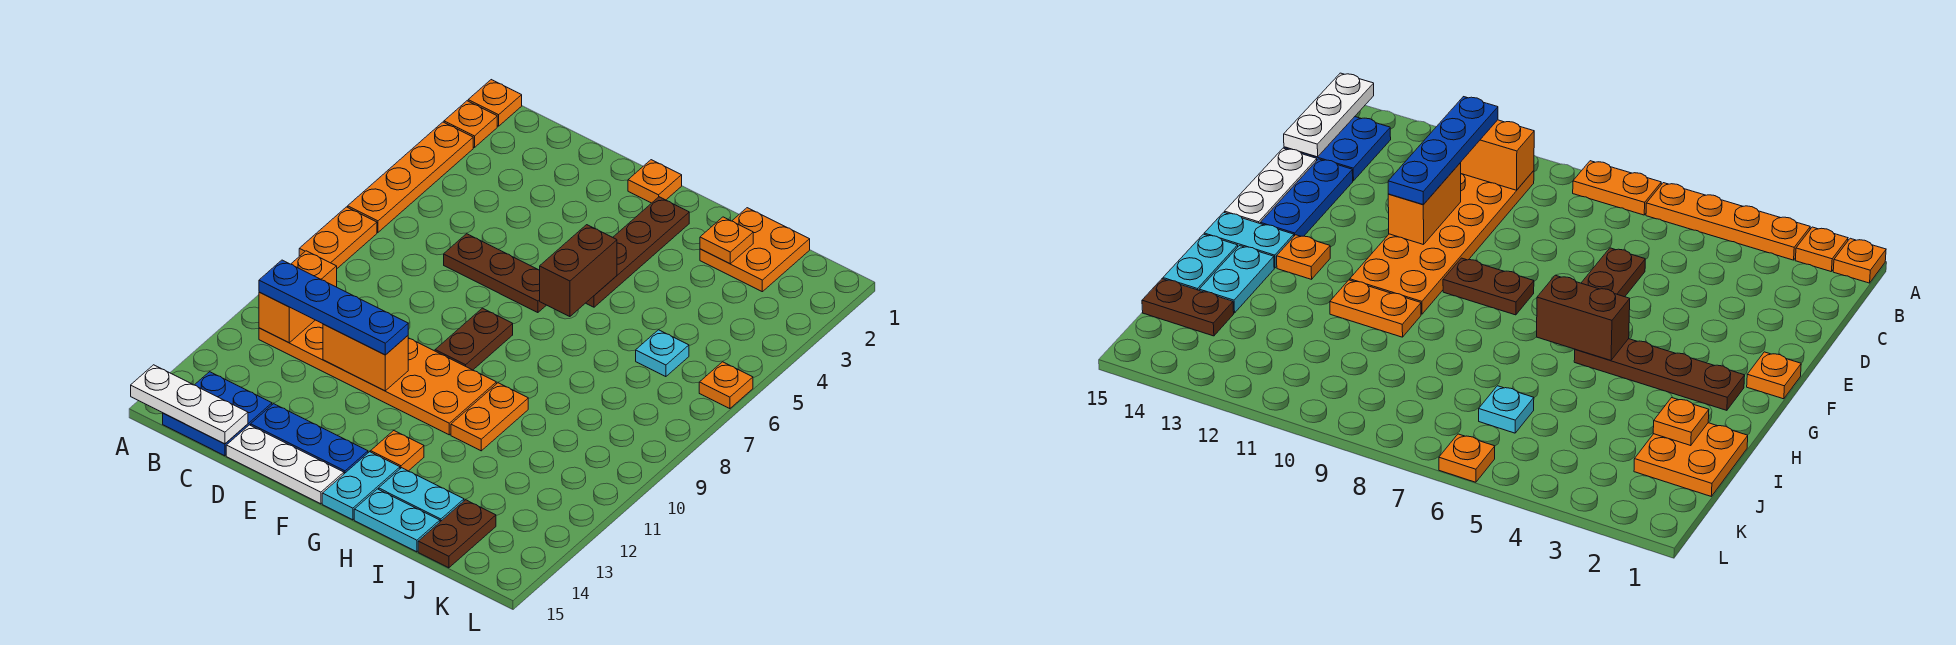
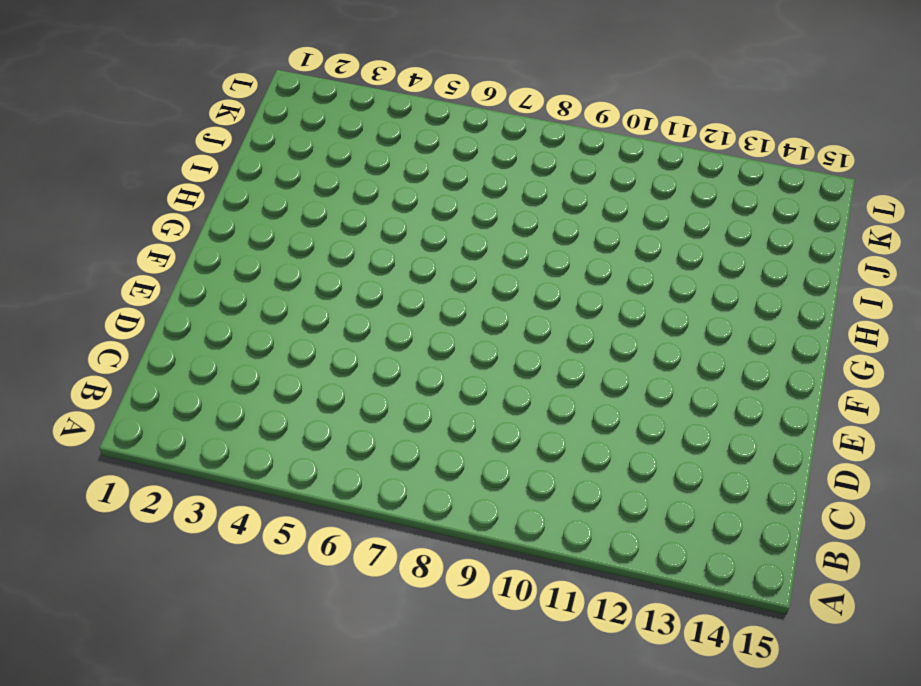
none -> orange plate A1 level 1
none -> orange plate A2 level 1
none -> orange plate A3:A6 level 1

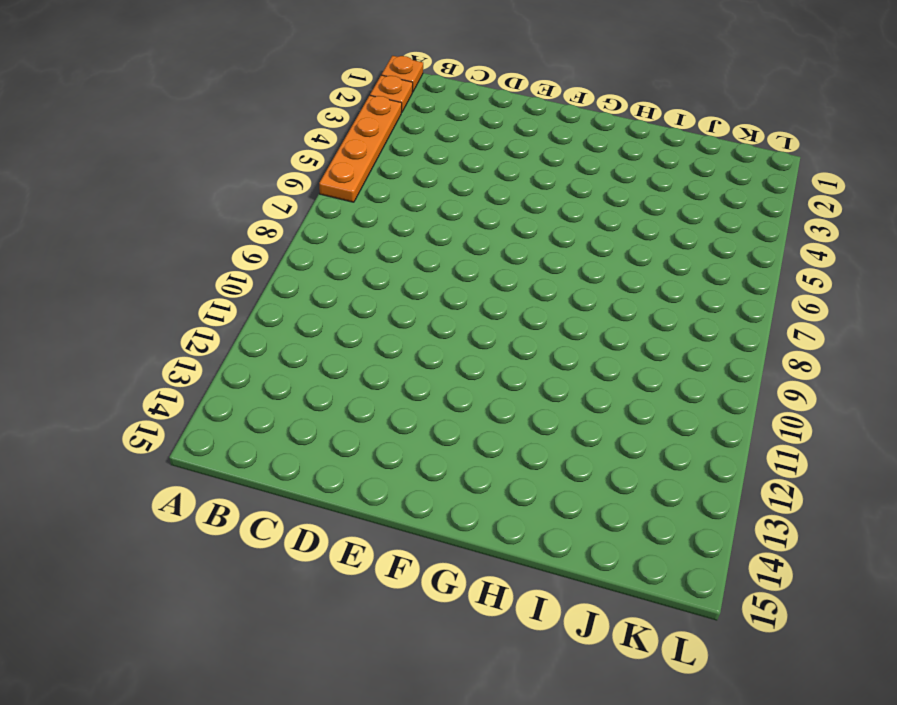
none -> orange plate A7:A8 level 1
none -> orange plate B10:G11 level 1
none -> blue plate B14:C15 level 1

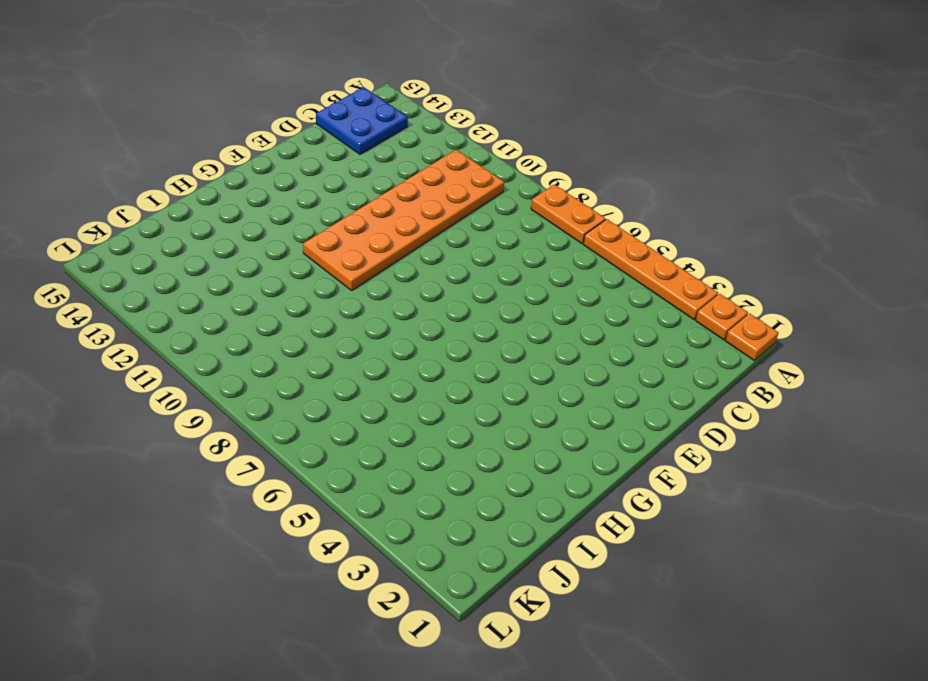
none -> brown plate D6:F6 level 1
none -> blue plate D14:F14 level 1
none -> white plate D15:F15 level 1

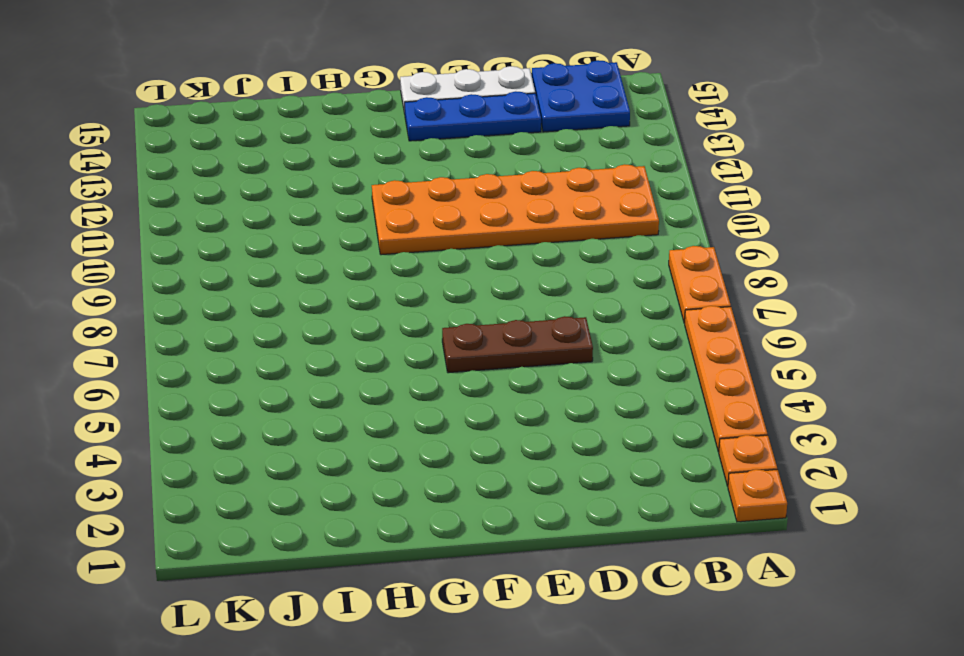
none -> orange plate F1 level 1
none -> brown plate F8:F9 level 1
none -> brown plate G2:G5 level 1

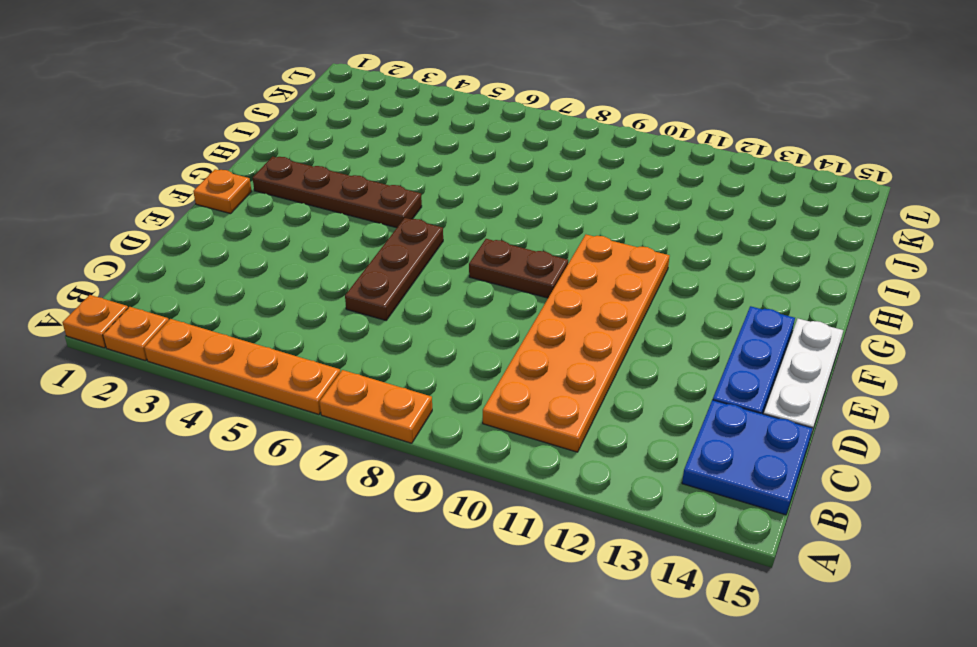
none -> orange plate G13 level 1
none -> cyan plate G14:G15 level 1
none -> orange plate H10:H11 level 1

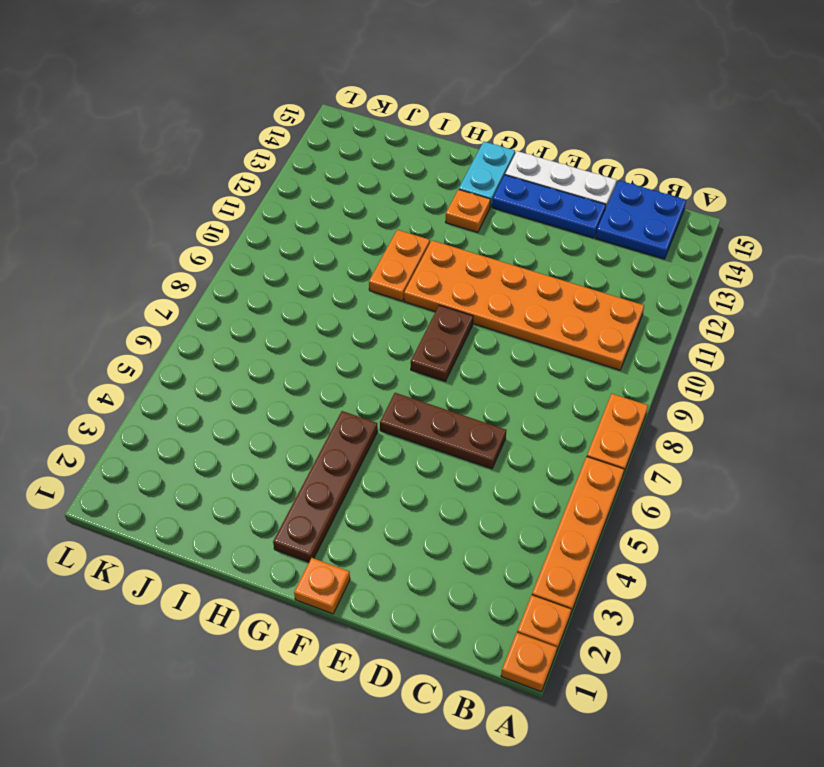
none -> cyan plate H14:I14 level 1
none -> cyan plate H15:I15 level 1
none -> orange plate I1:J2 level 1

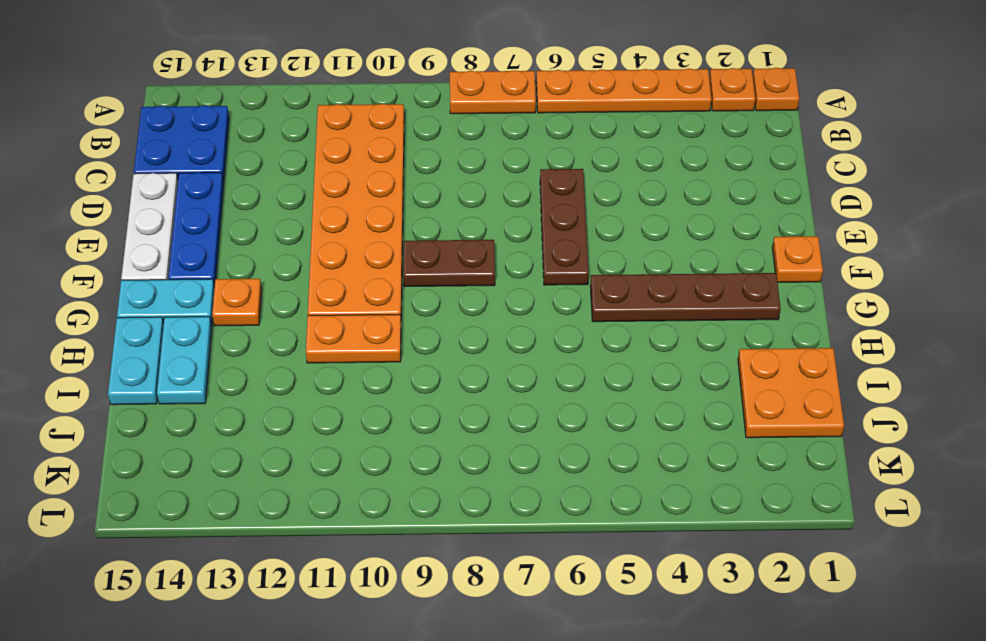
none -> cyan plate J6 level 1
none -> brown plate J14:J15 level 1
none -> orange plate L6 level 1

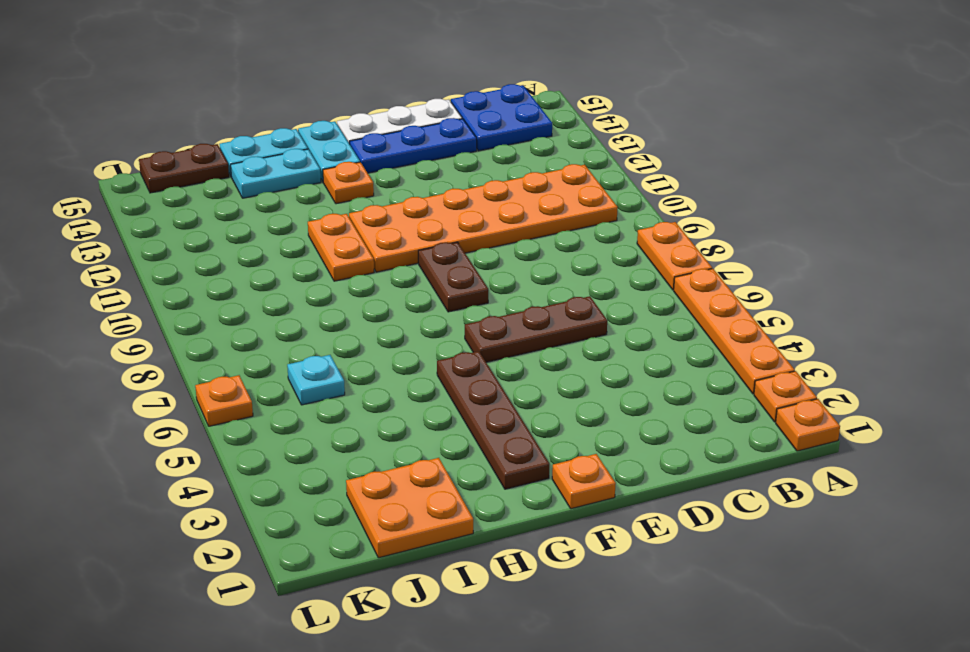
brown plate J15:K15 level 1 -> brown plate J14:J15 level 1
none -> white plate A15:C15 level 2
none -> orange brick B10:B11 level 2
none -> orange brick D11:E11 level 2

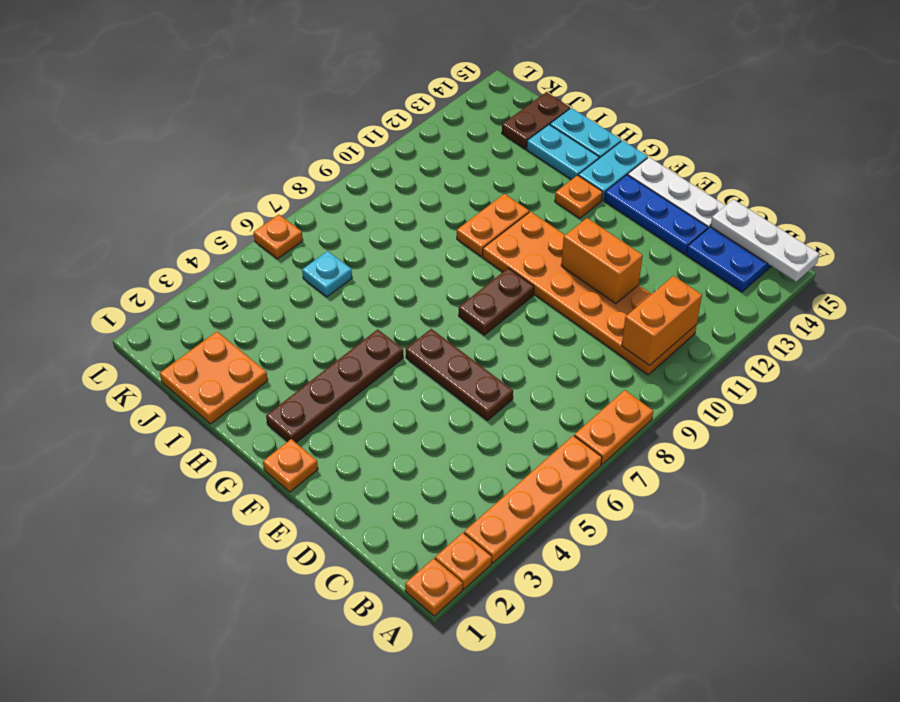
none -> brown brick G5:G6 level 2
none -> orange plate I2 level 2
none -> blue plate B11:E11 level 3

